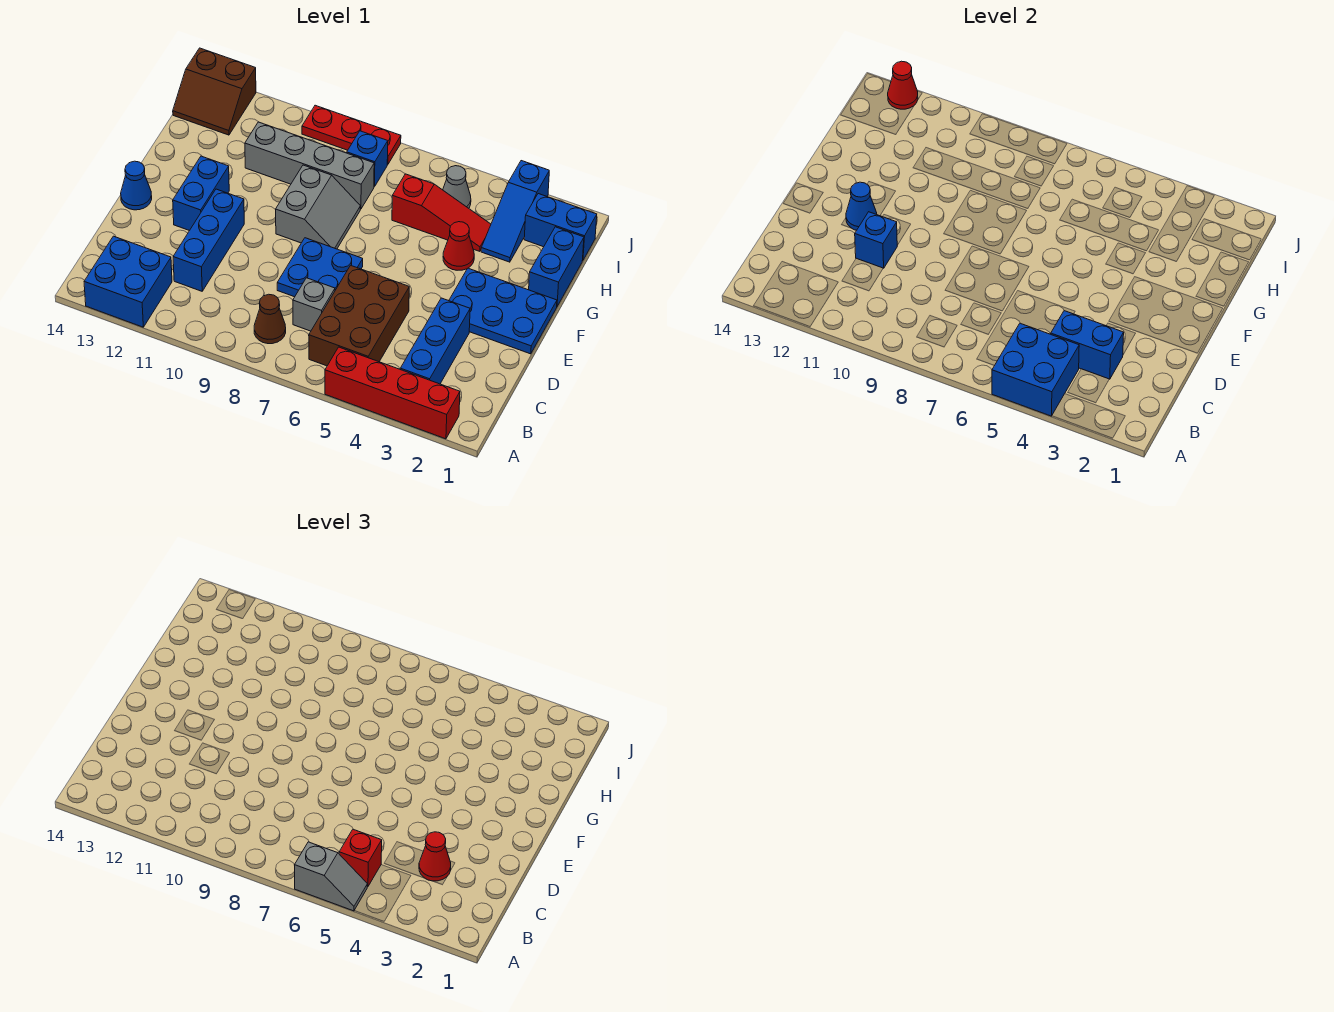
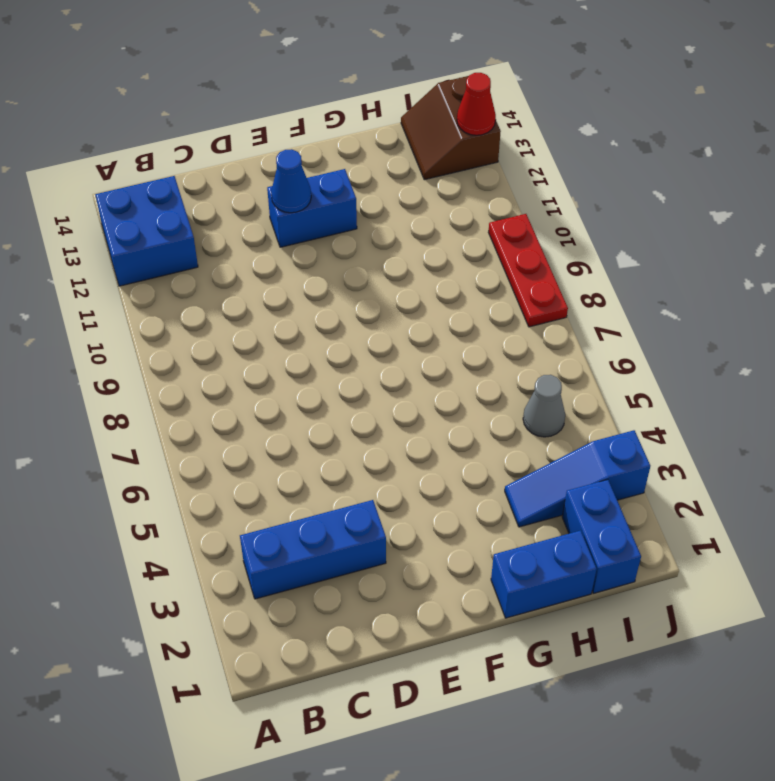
none -> red brick A2:A5 level 1
none -> brown brick B5:D6 level 1
none -> brown cone B8 level 1
none -> grey brick C7 level 1

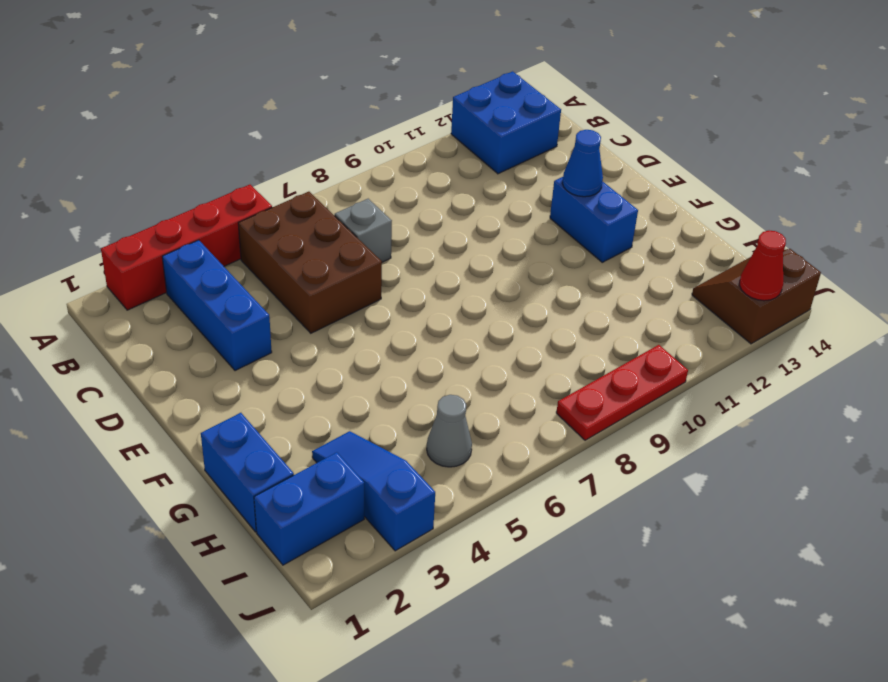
none -> brown cone B8 level 1
none -> blue brick C11:E11 level 1
none -> blue plate D7:E8 level 1
none -> blue plate E1:F3 level 1

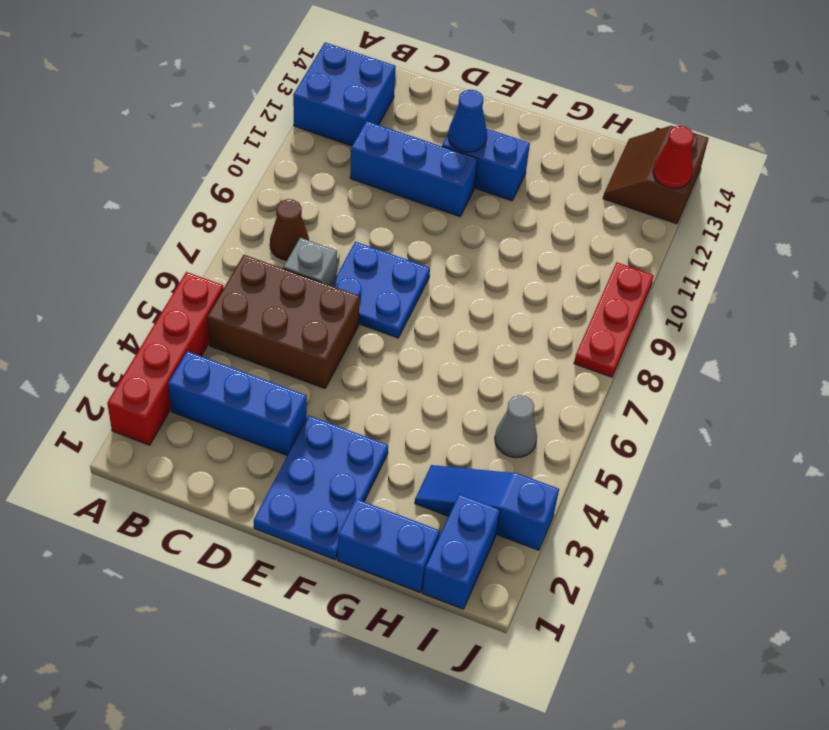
none -> blue cone E14 level 1
none -> grey slope F8:G9 level 1 top 9
none -> red cone G4 level 1
none -> red slope H4:H6 level 1 top 6

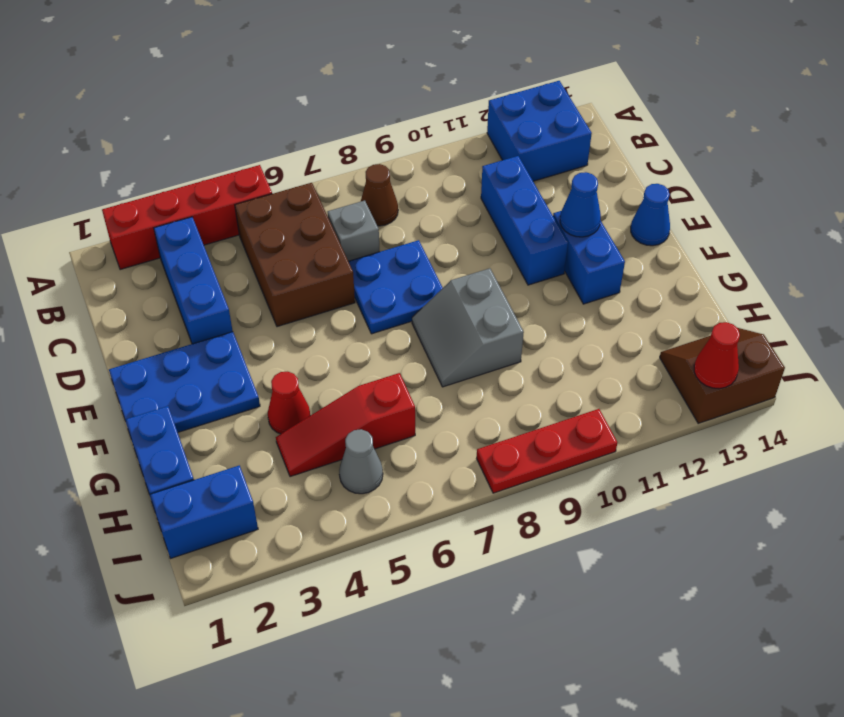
none -> blue slope H3:J3 level 1 top J
none -> grey brick H8:H11 level 1
none -> blue brick I8 level 1
none -> blue brick A4:B5 level 2

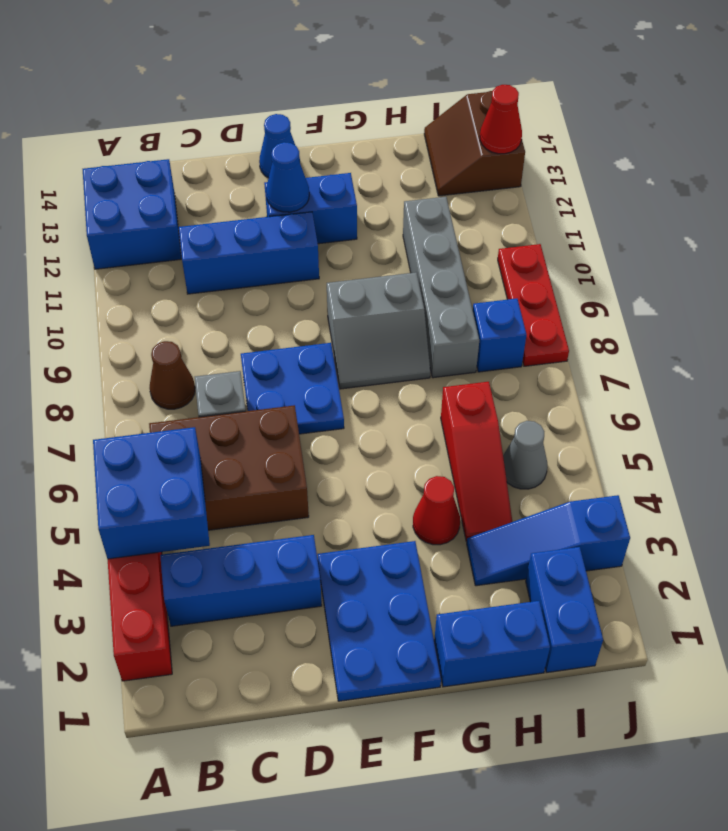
none -> blue brick C3:C4 level 2
none -> blue brick D11 level 2
none -> grey slope A5:A6 level 3 top 6
none -> red brick B5 level 3

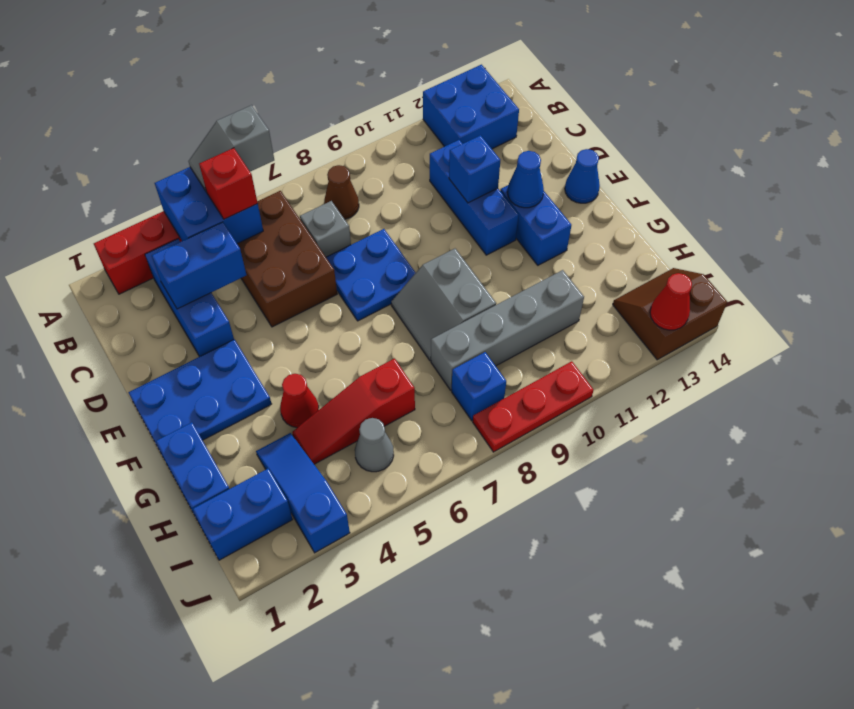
none -> red cone C3 level 3

